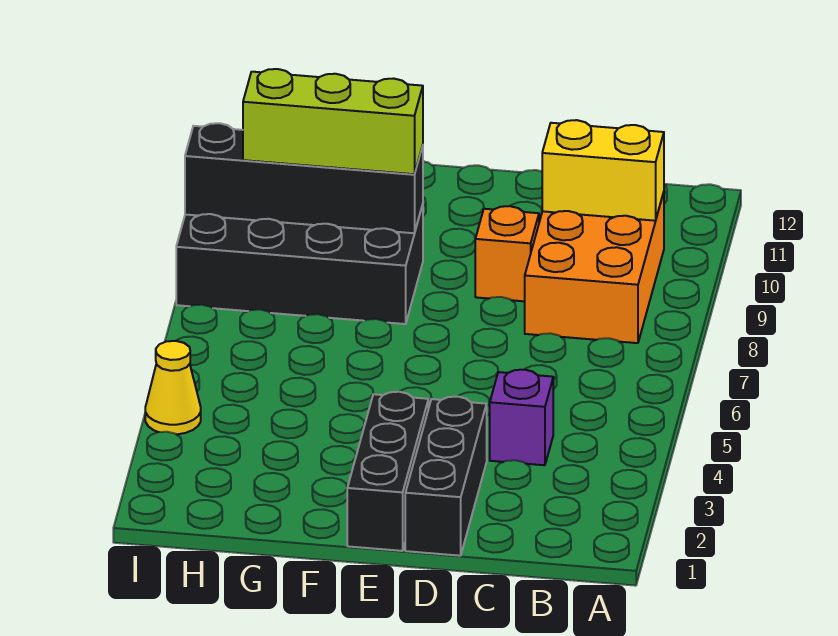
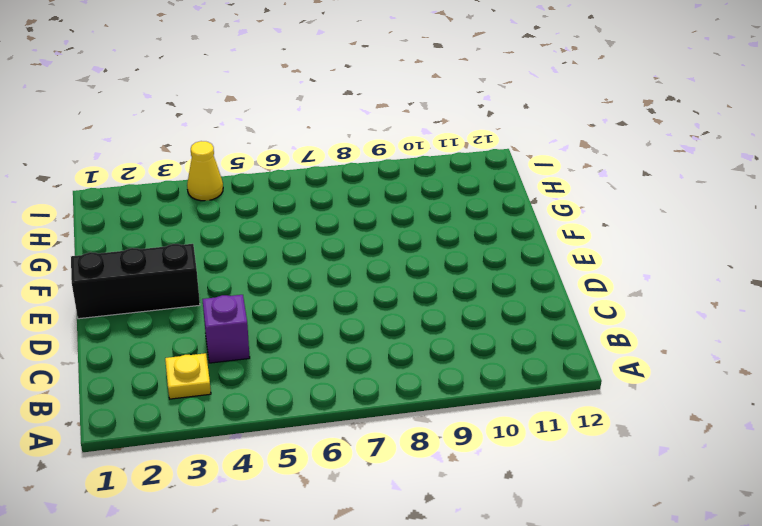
yellow plate B3 level 1 -> none
none -> orange brick B8:C10 level 1
none -> black brick D1:D3 level 1

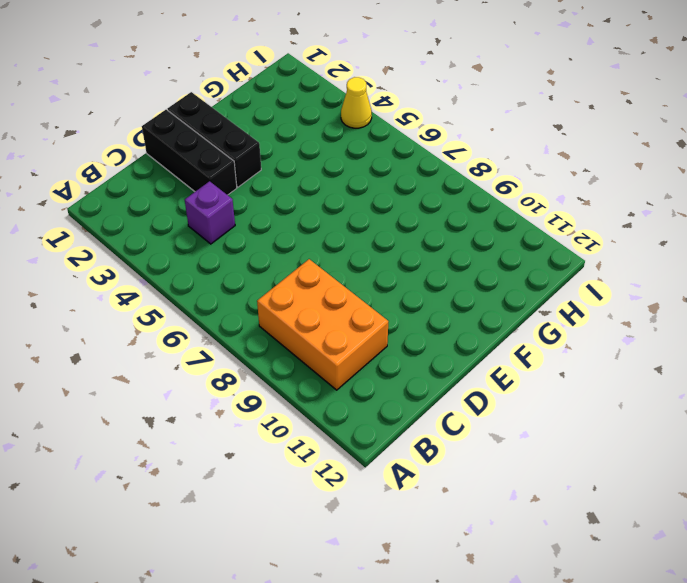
none -> orange brick D9 level 1
none -> black brick F8:I9 level 1

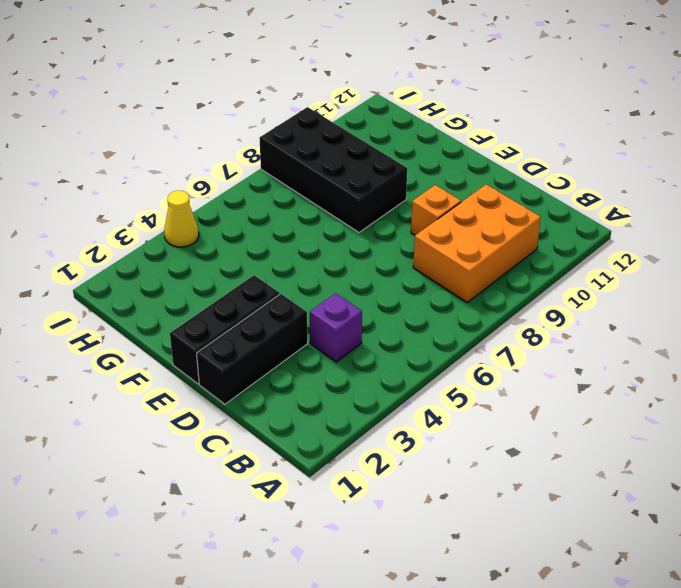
none -> yellow brick B10:C10 level 2
none -> black brick F9:I9 level 2

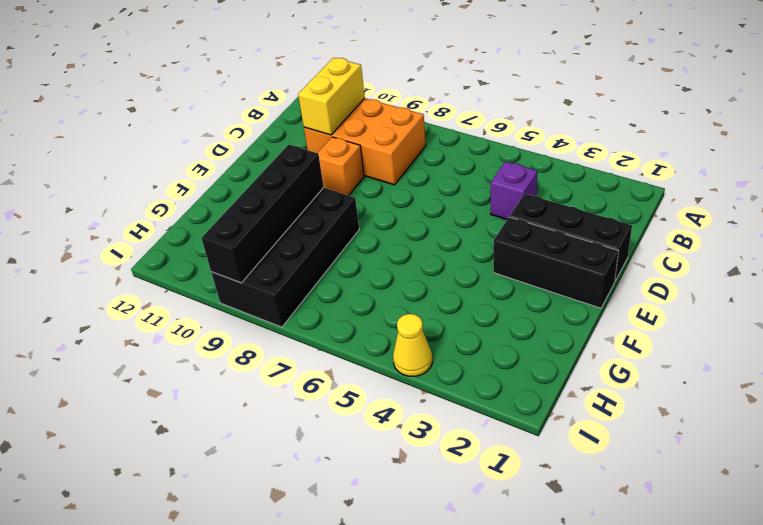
none -> lime brick F9:H9 level 3

